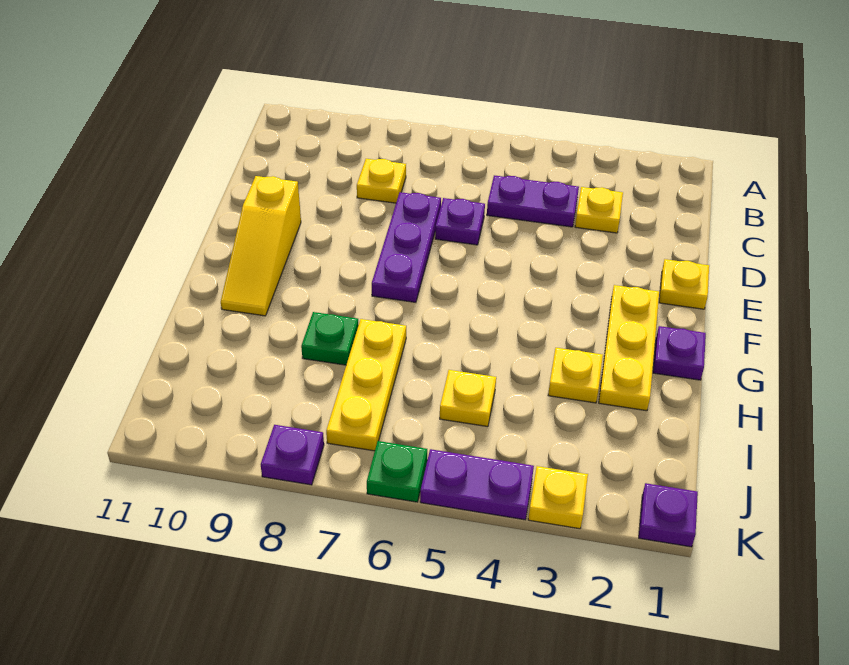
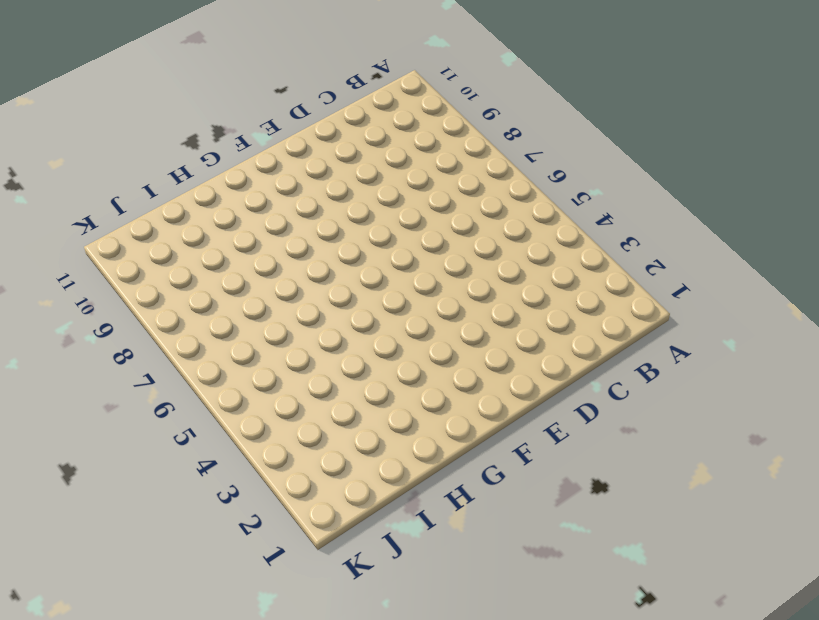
none -> yellow plate C3 level 1
none -> purple plate C4:C5 level 1
none -> yellow plate C8 level 1

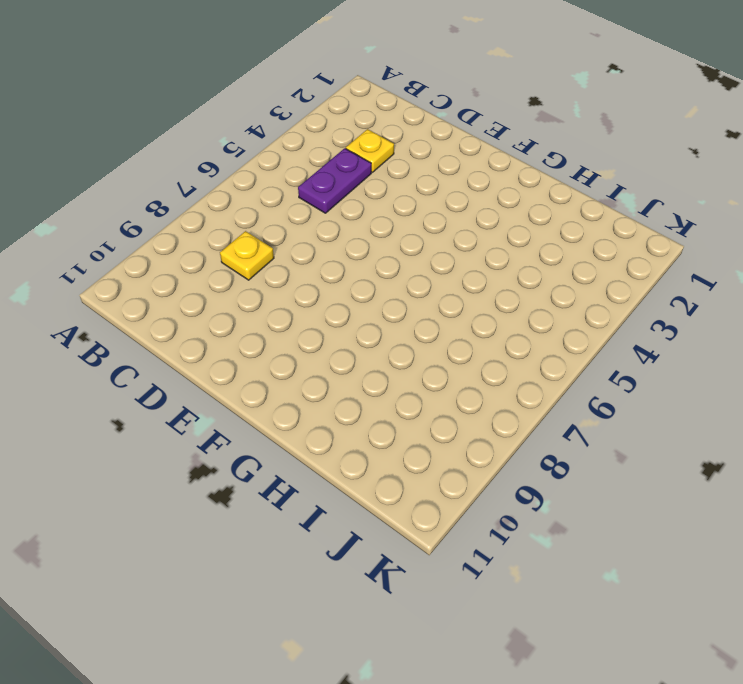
none -> purple plate D6 level 1
none -> purple plate D7:F7 level 1
none -> yellow plate E1 level 1

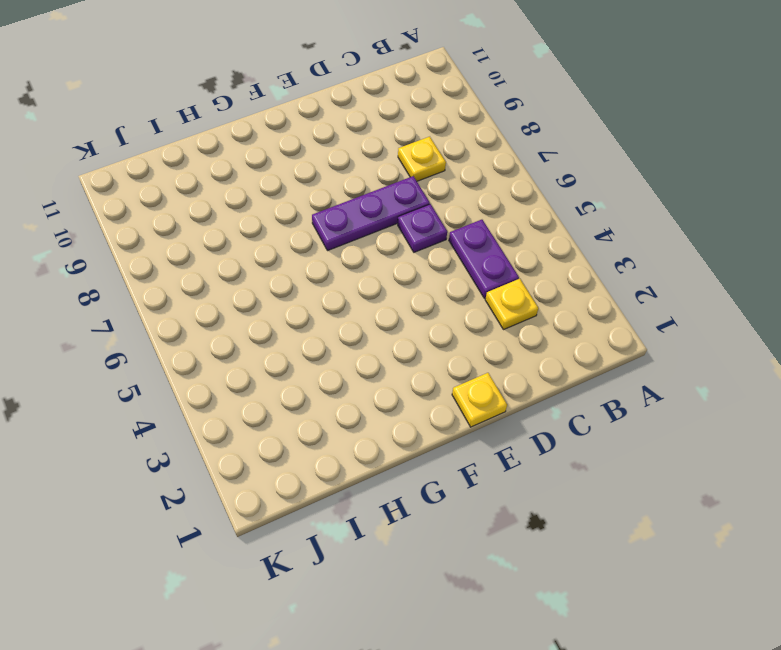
none -> yellow slope E10:G10 level 1 top E
none -> yellow plate F2:H2 level 1
none -> purple plate G1 level 1

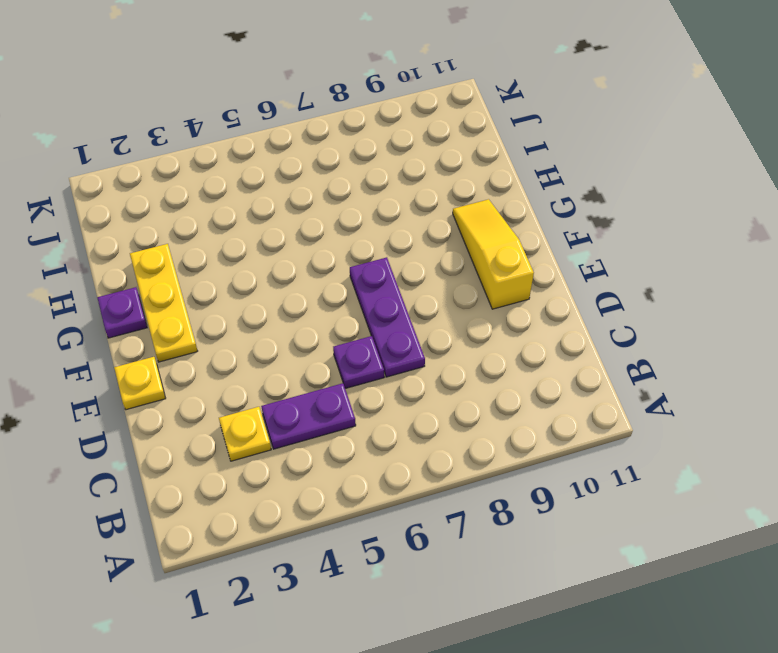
none -> yellow plate C8 level 1
none -> yellow plate H3 level 1
none -> yellow plate H7:J7 level 1

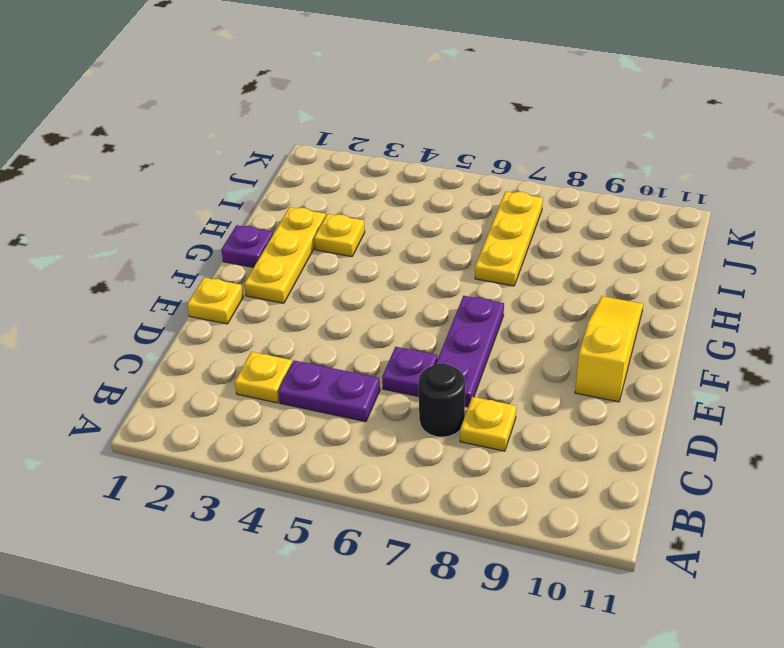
black round brick C7 level 1 -> none
none -> green plate H8 level 1
none -> yellow plate I5 level 1
none -> purple plate K1 level 1

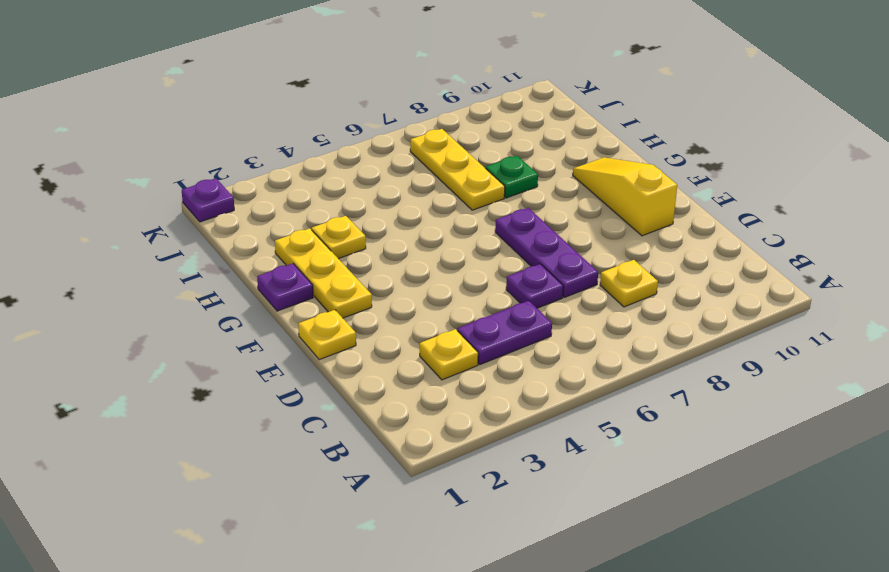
none -> yellow plate I5 level 1
none -> yellow plate K3 level 1
none -> purple plate K4:K5 level 1

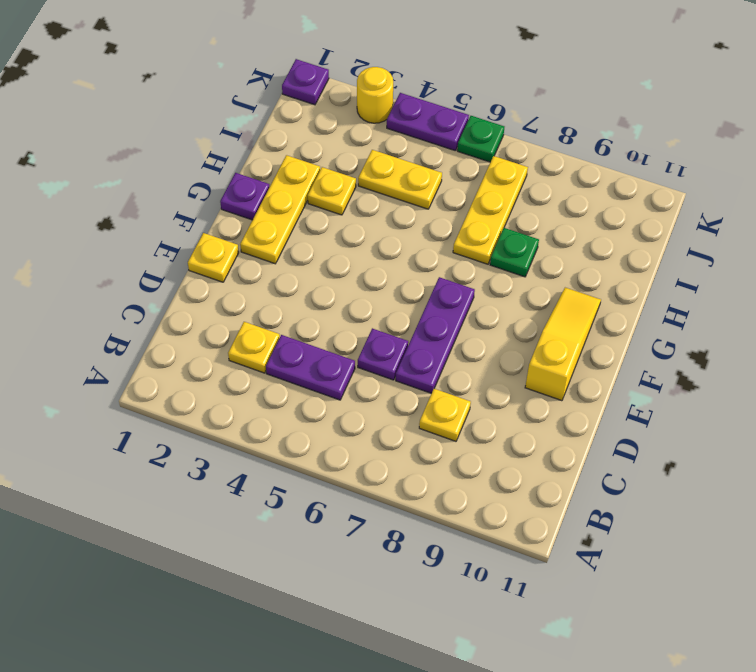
yellow plate I4:I5 level 1 -> yellow plate I5 level 1
yellow round brick K3 level 1 -> yellow plate K3 level 1
none -> purple plate K8 level 1

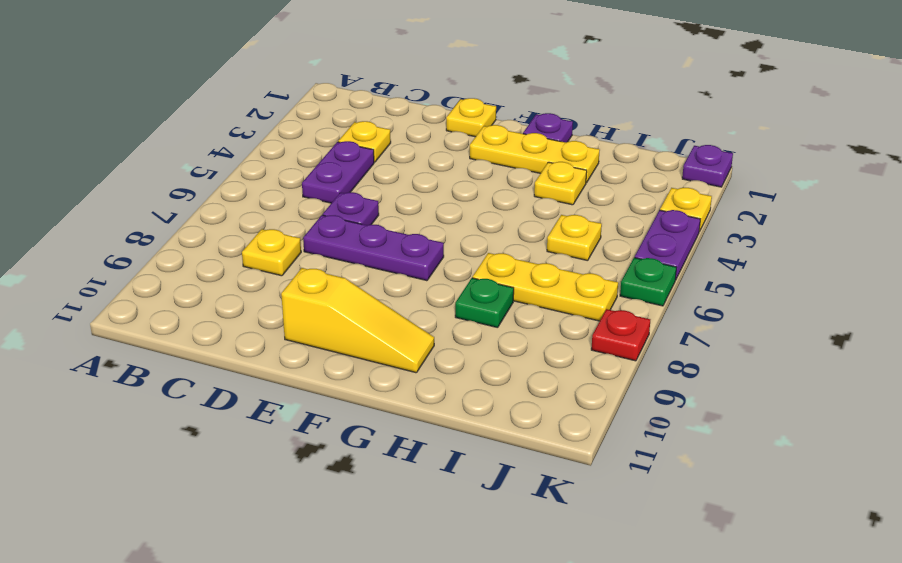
red plate K8 level 1 -> purple plate K8 level 1

